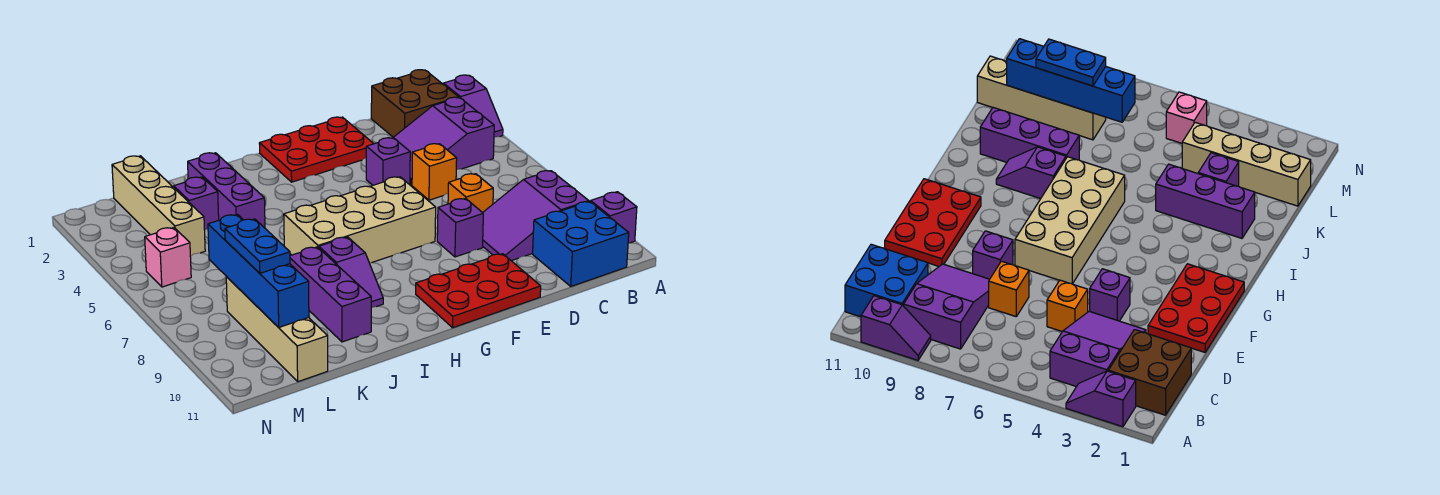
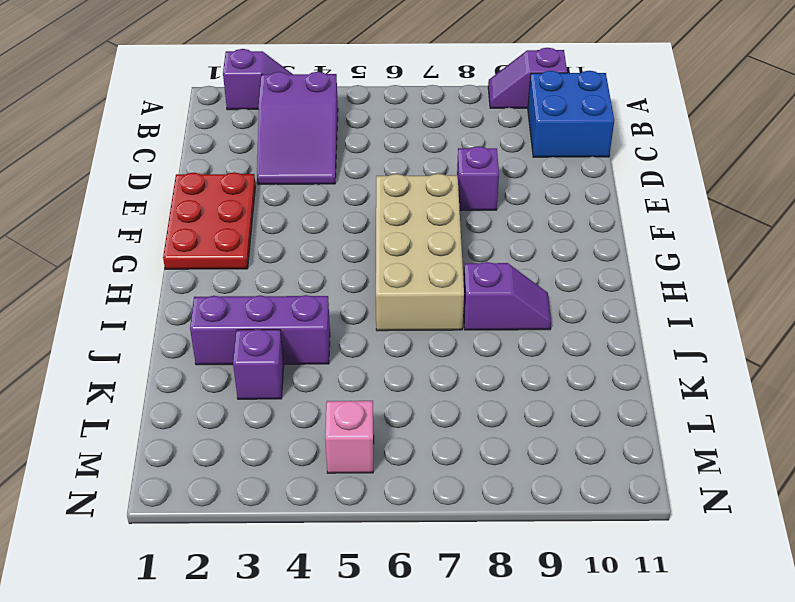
none -> brown brick B1:C2 level 1
none -> purple slope B8:D9 level 1 top B
none -> orange brick D5 level 1

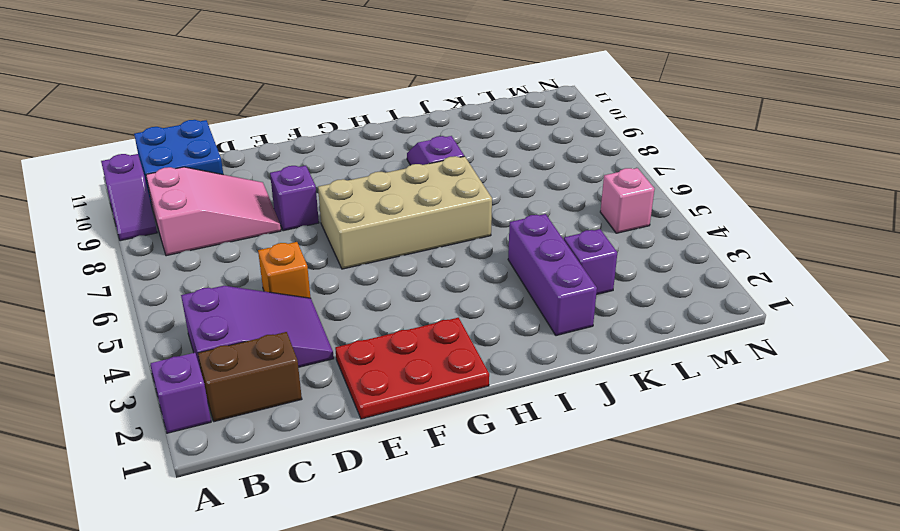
brown brick B2:C2 level 1 -> brown brick B1:C2 level 1
pink slope B8:D9 level 1 top B -> purple slope B8:D9 level 1 top B
none -> orange brick D7 level 1
none -> purple brick E4 level 1
none -> red plate E10:G11 level 1

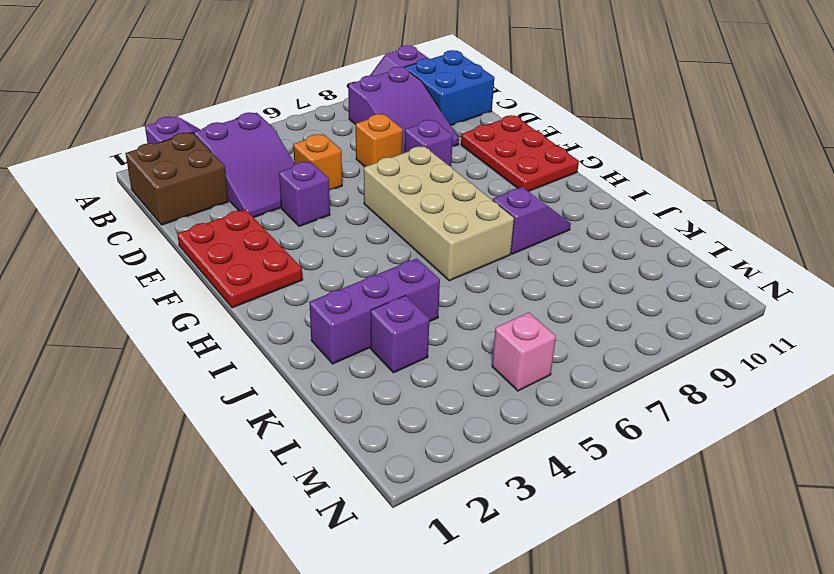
none -> purple brick J8:J10 level 1
none -> tan brick L1:L4 level 1
none -> tan brick L8:L11 level 1

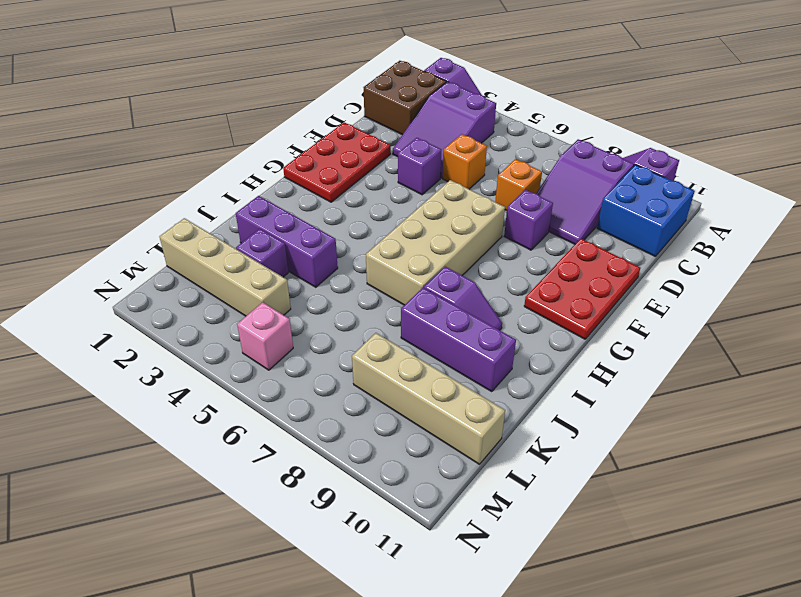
none -> blue brick L7:L10 level 2
none -> blue plate L8:L9 level 3

